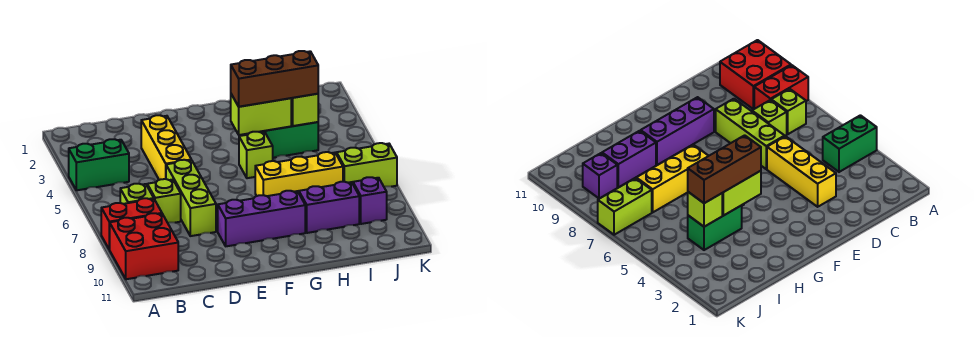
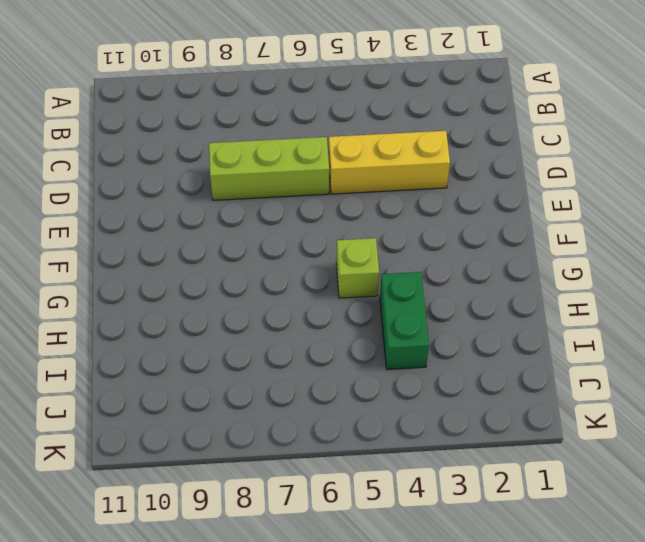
none -> green brick A4:B4 level 1
none -> red brick A8:B8 level 1
none -> red brick A9:B10 level 1

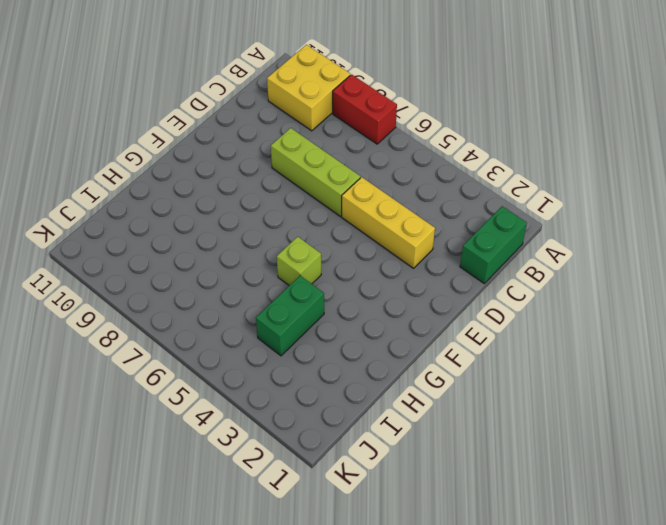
red brick A7:A8 level 1 -> red brick A8:B8 level 1
yellow brick A9:B10 level 1 -> red brick A9:B10 level 1
green brick B1:C1 level 1 -> green brick A4:B4 level 1
none -> lime brick B7 level 1
none -> lime brick C7 level 1
none -> purple brick E9:G9 level 1

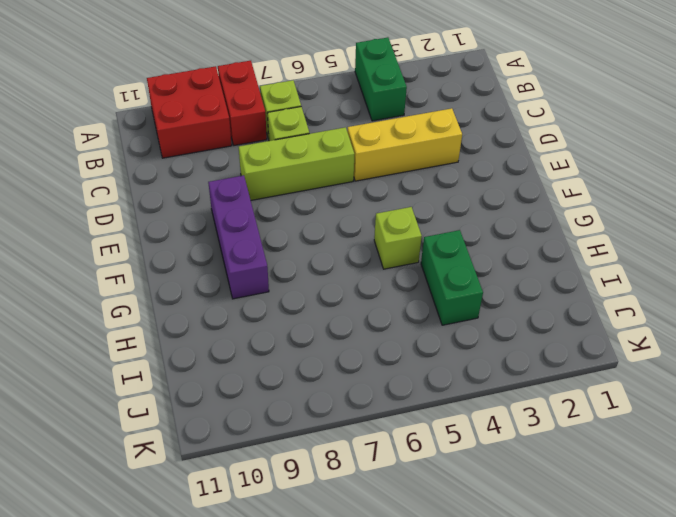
none -> yellow brick G7:I7 level 1
none -> purple brick H9:I9 level 1
none -> lime brick J7:K7 level 1

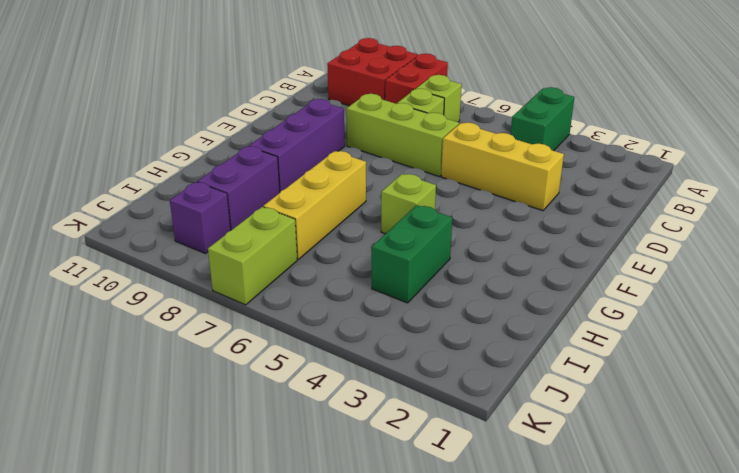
none -> lime brick G4:H4 level 2
none -> lime brick I4 level 2
none -> brown brick G4:I4 level 3

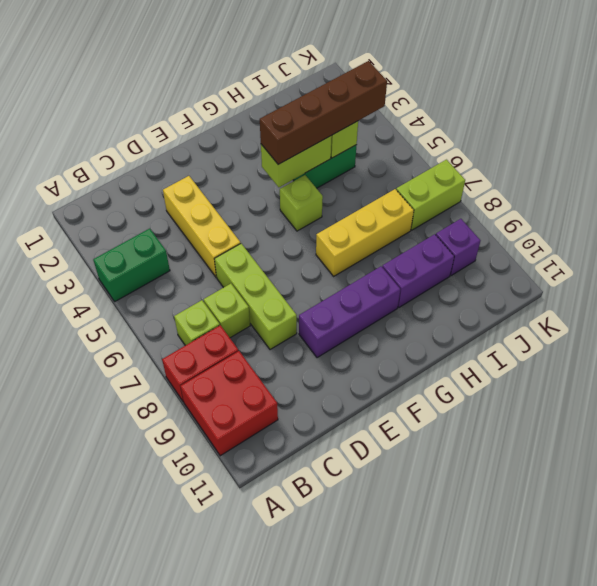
brown brick G4:J4 level 3 -> brown brick G4:I4 level 3

